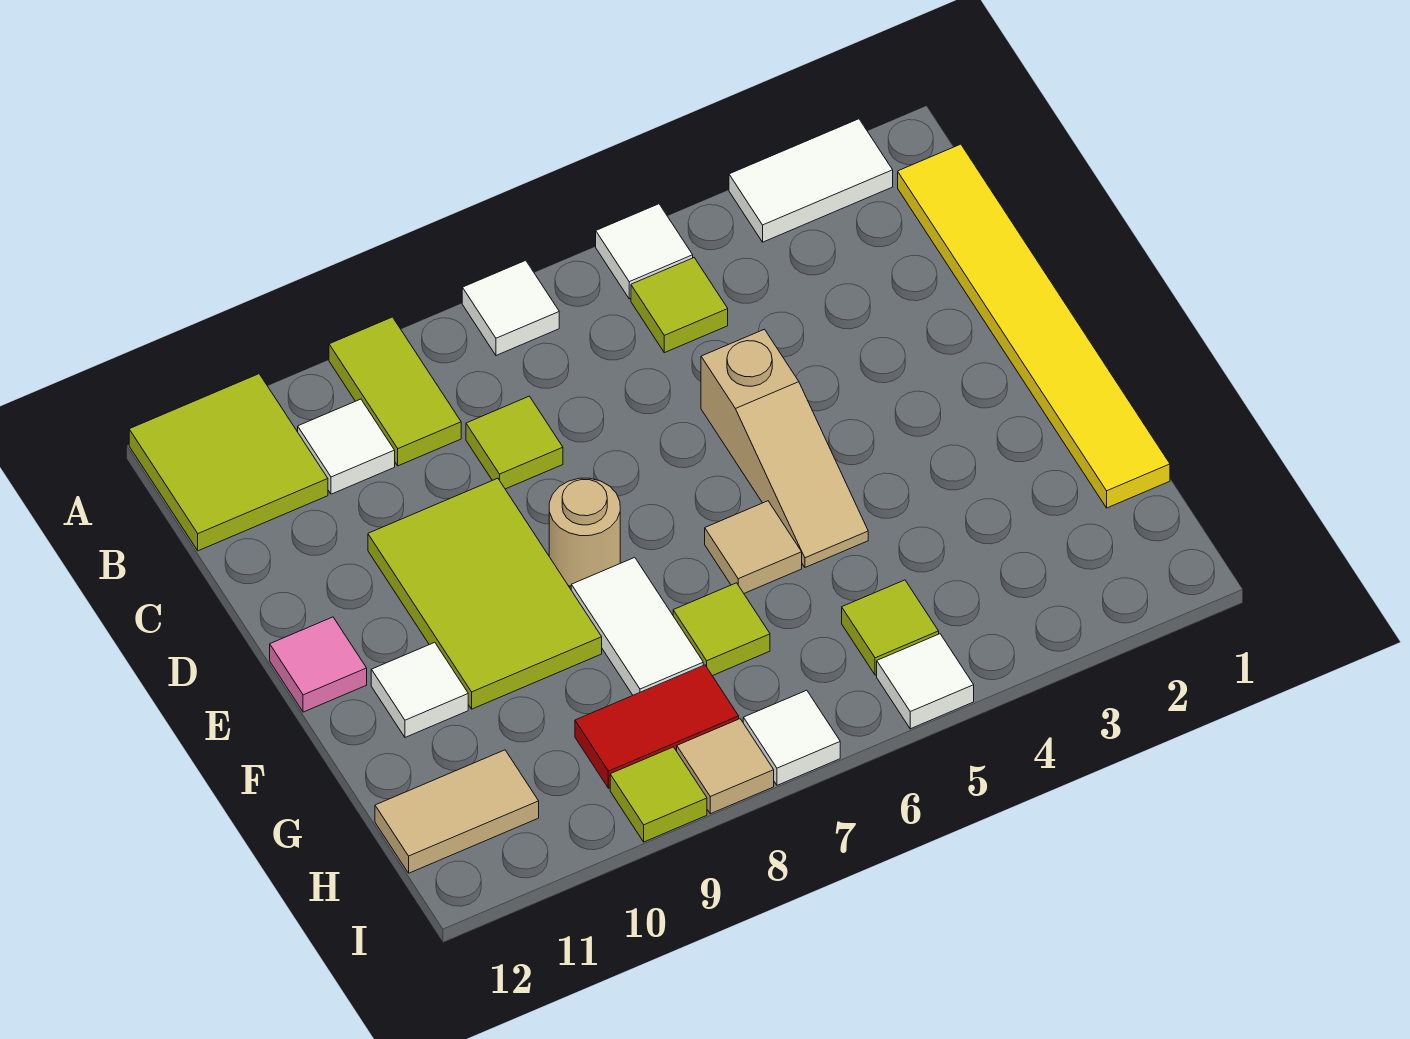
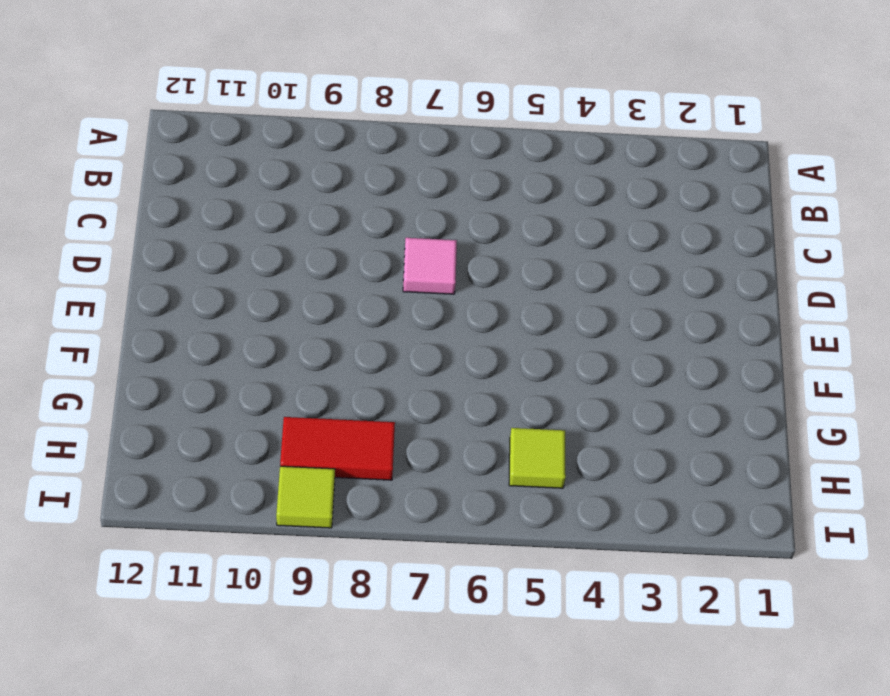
pink tile D7 level 1 -> pink tile E12 level 1
none -> white tile A2:A3 level 1
none -> white tile A5 level 1
none -> white tile A7 level 1

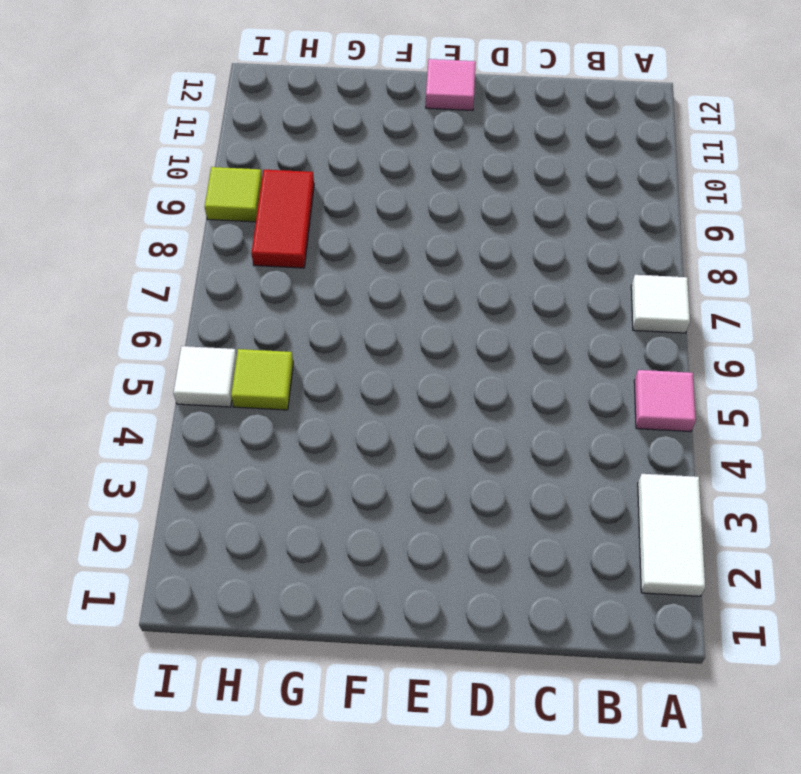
pink tile A5 level 1 -> white tile A5 level 1
none -> lime tile A9:B9 level 1
none -> lime tile A11:B12 level 1
none -> yellow tile B1:G1 level 1

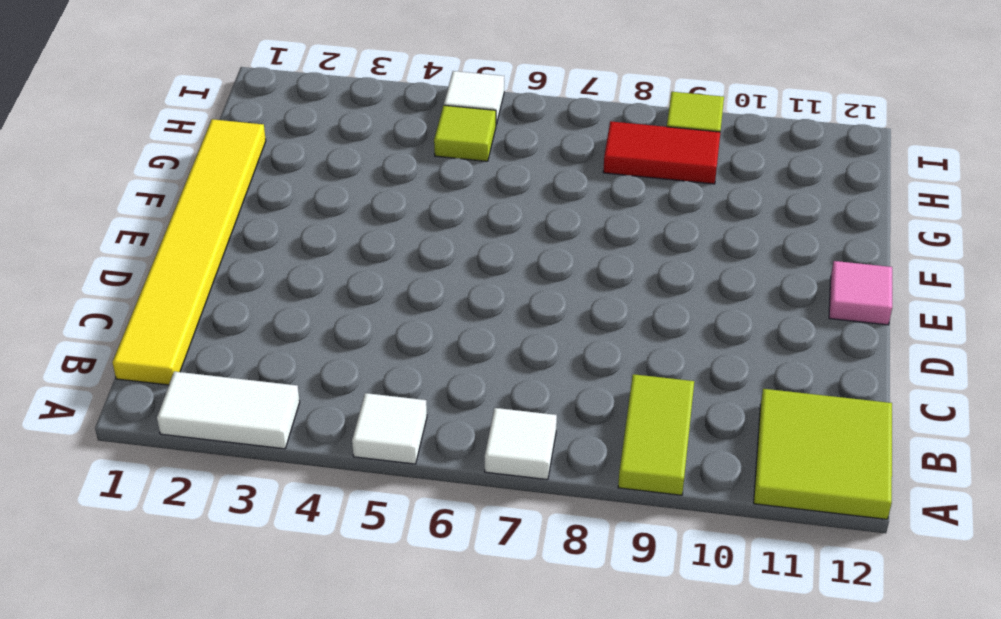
none -> lime tile B5 level 1
none -> white tile B10 level 1
none -> lime tile C8 level 1

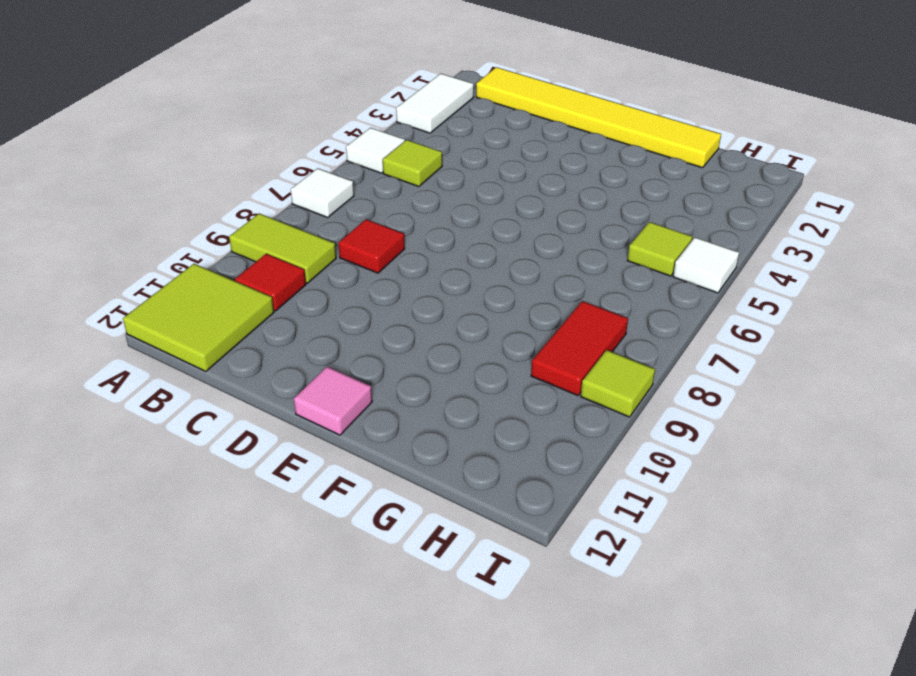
red tile B10 level 1 -> white tile B10 level 1
red tile C8 level 1 -> lime tile C8 level 1
none -> tan slope D5:F5 level 1 top D
none -> lime tile D9:F10 level 1
none -> tan round brick E8 level 1

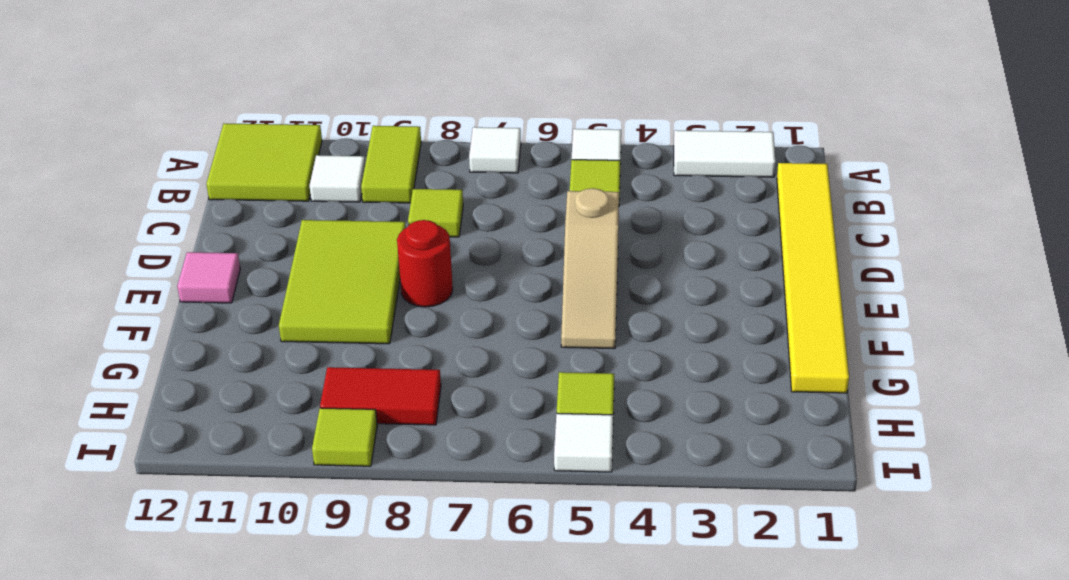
red round brick E8 level 1 -> tan round brick E8 level 1
none -> tan tile F6 level 1
none -> white tile F8:G8 level 1
none -> white tile F11 level 1

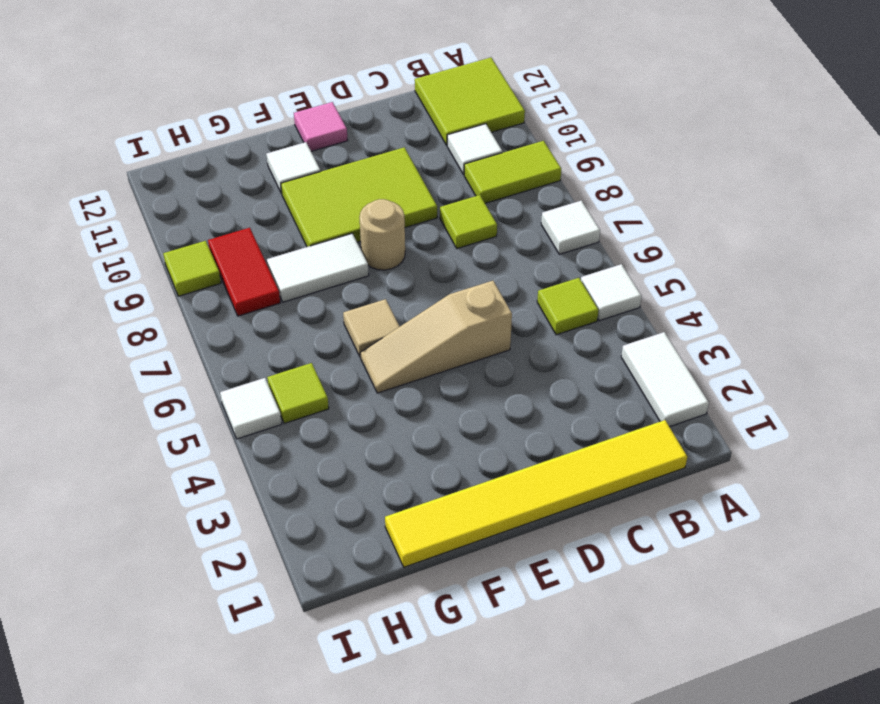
none -> lime tile G7 level 1
none -> tan tile H11:H12 level 1
none -> white tile I7 level 1

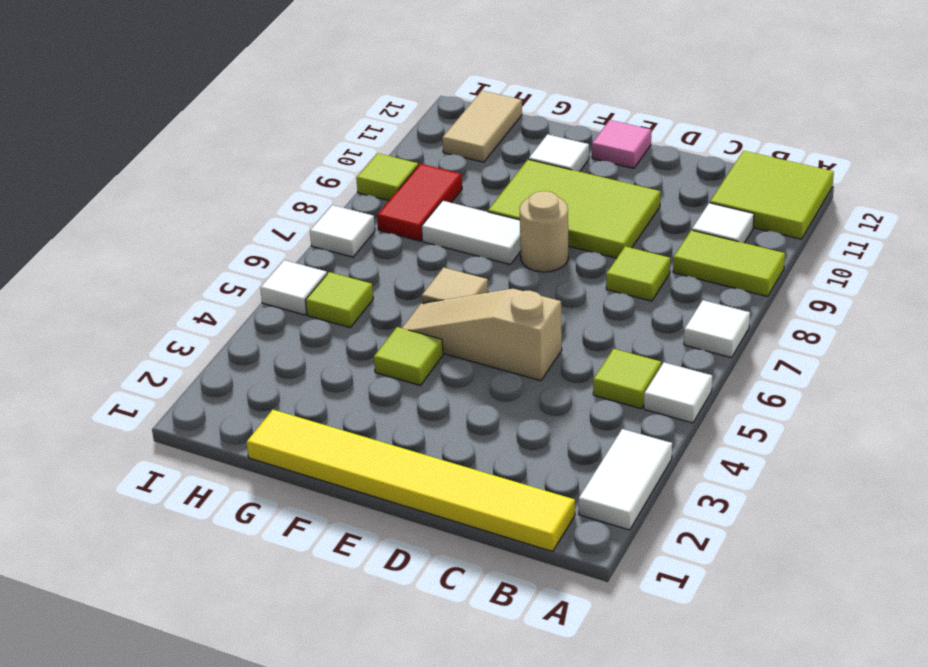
lime tile F4 level 1 -> lime tile G7 level 1
none -> tan tile I8 level 1

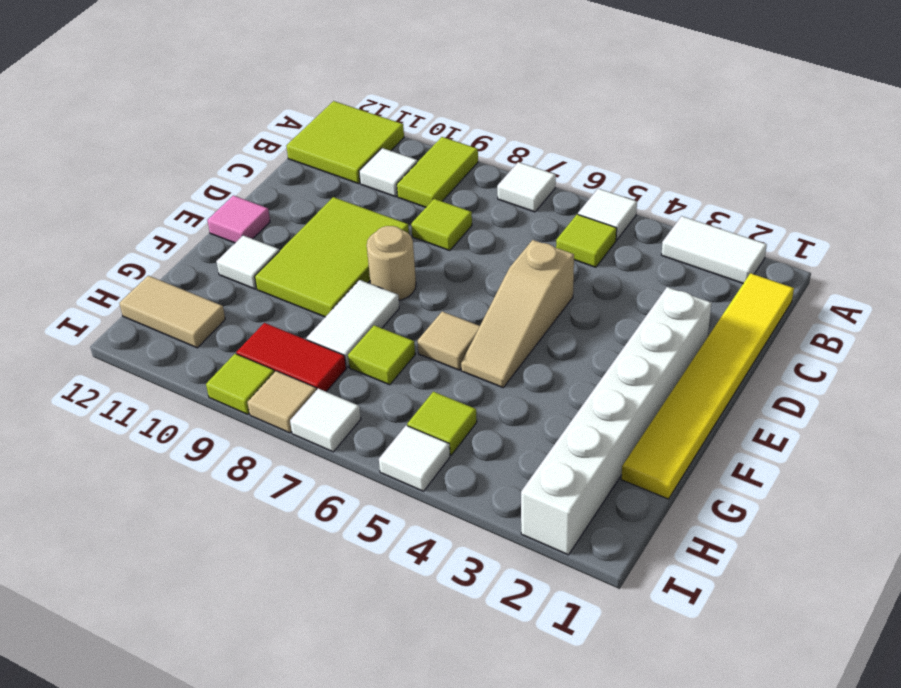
white brick D2:I2 level 1 -> none

